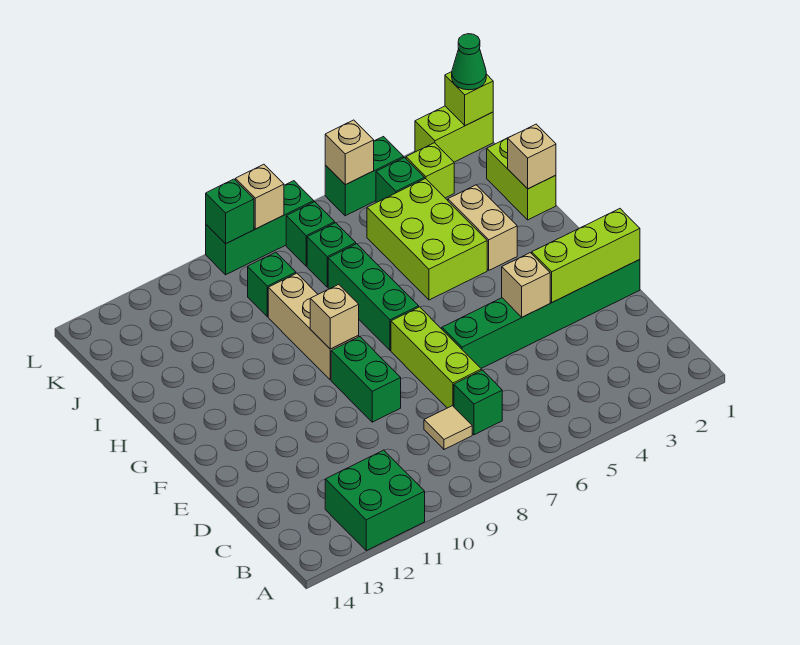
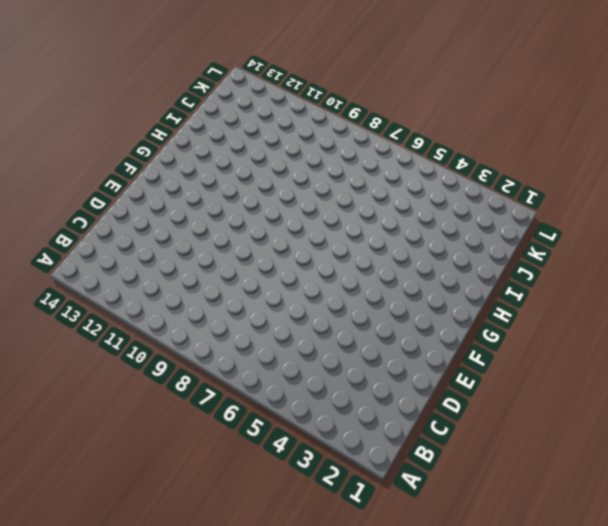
none -> green brick A11:B12 level 1
none -> green brick C7 level 1
none -> tan tile C8 level 1

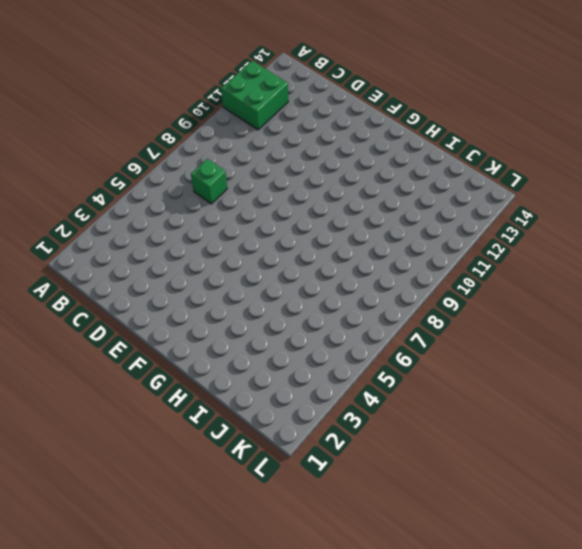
none -> tan tile C8 level 1
none -> lime brick D7:F7 level 1
none -> green brick E1:E6 level 1

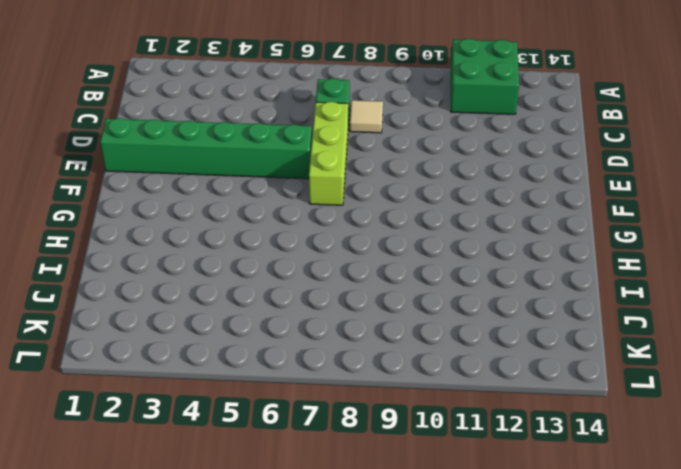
none -> green brick E9:F9 level 1
none -> green brick G7:I7 level 1
none -> tan brick G9:I9 level 1

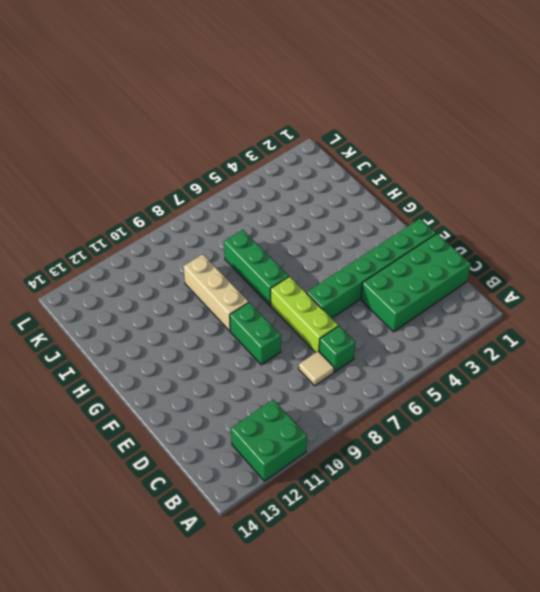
green brick C1:D4 level 1 -> none
none -> tan brick H3:I3 level 1
none -> lime brick H4:J5 level 1
none -> lime brick I1:J1 level 1

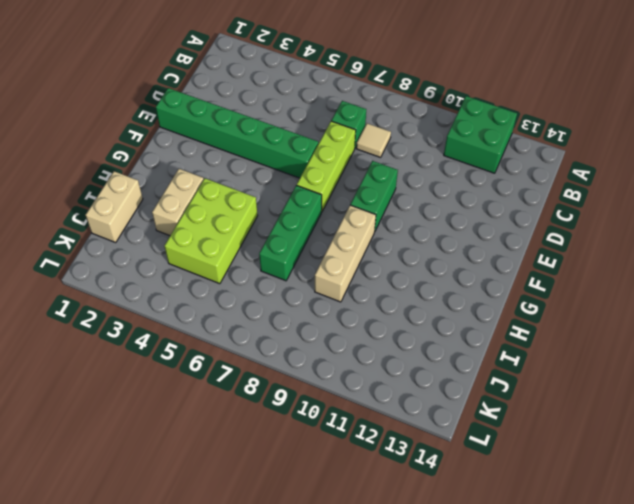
tan brick I1:J1 level 1 -> lime brick I1:J1 level 1
none -> green brick J7 level 1
none -> green brick J9 level 1
none -> lime brick K3 level 1

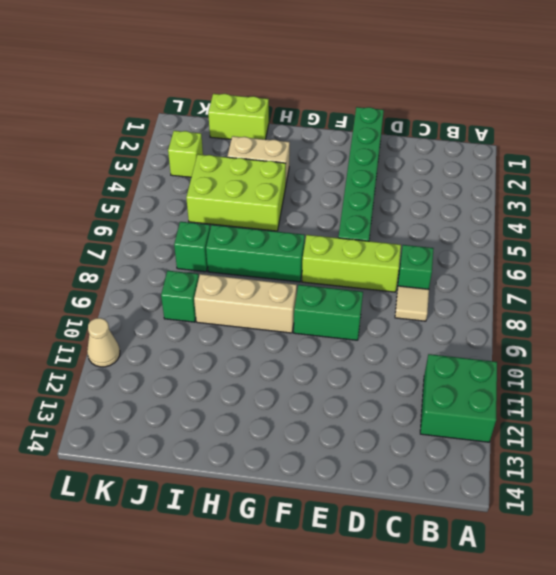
tan cone L11 level 1 -> none
none -> green brick K4 level 1
none -> green brick K7 level 1
none -> lime brick L1:L2 level 1

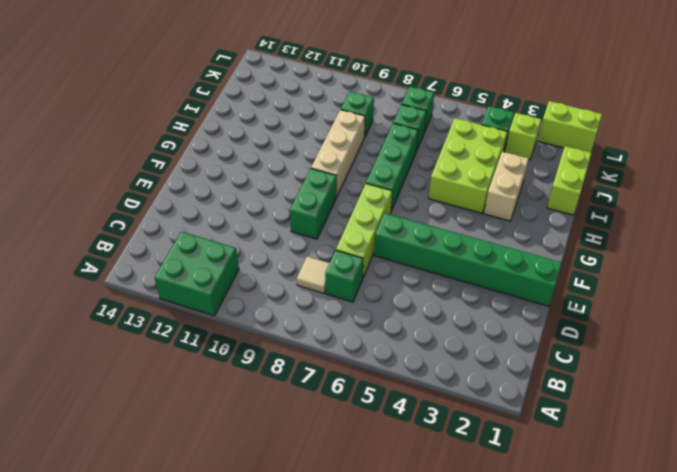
none -> green brick L4:L5 level 1
none -> green brick L7:L9 level 1
none -> lime brick E1:E3 level 2

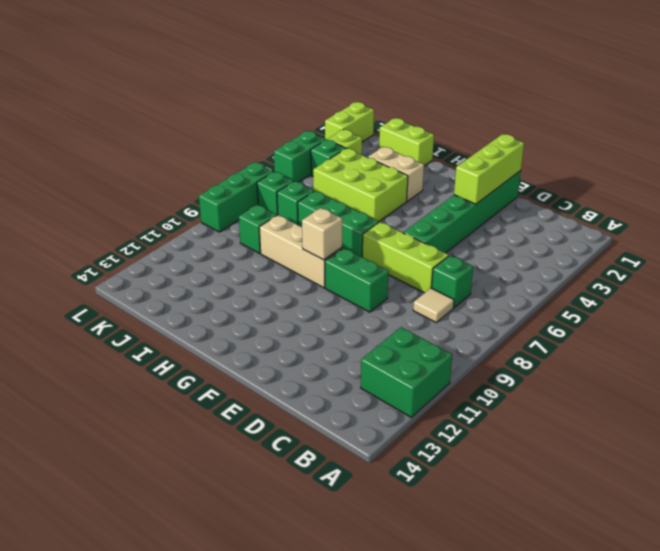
none -> tan brick E4 level 2
none -> tan brick I1 level 2
none -> lime brick L1 level 2

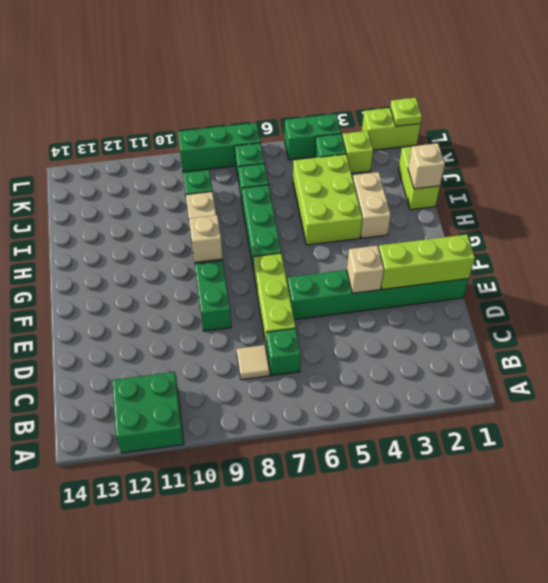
lime plate L1 level 2 -> lime brick L1 level 2
none -> tan brick L5 level 2
none -> tan brick L8 level 2
none -> green brick L9 level 2

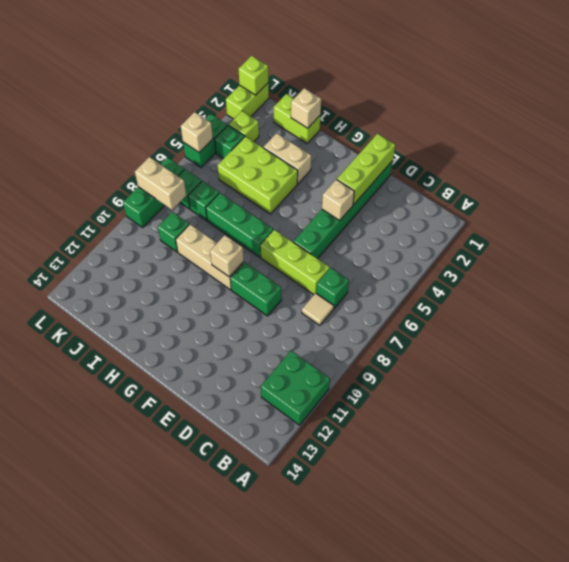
tan brick K8:L8 level 2 -> tan brick L8 level 2
none -> green brick L9 level 2
none -> green cone L1 level 3

